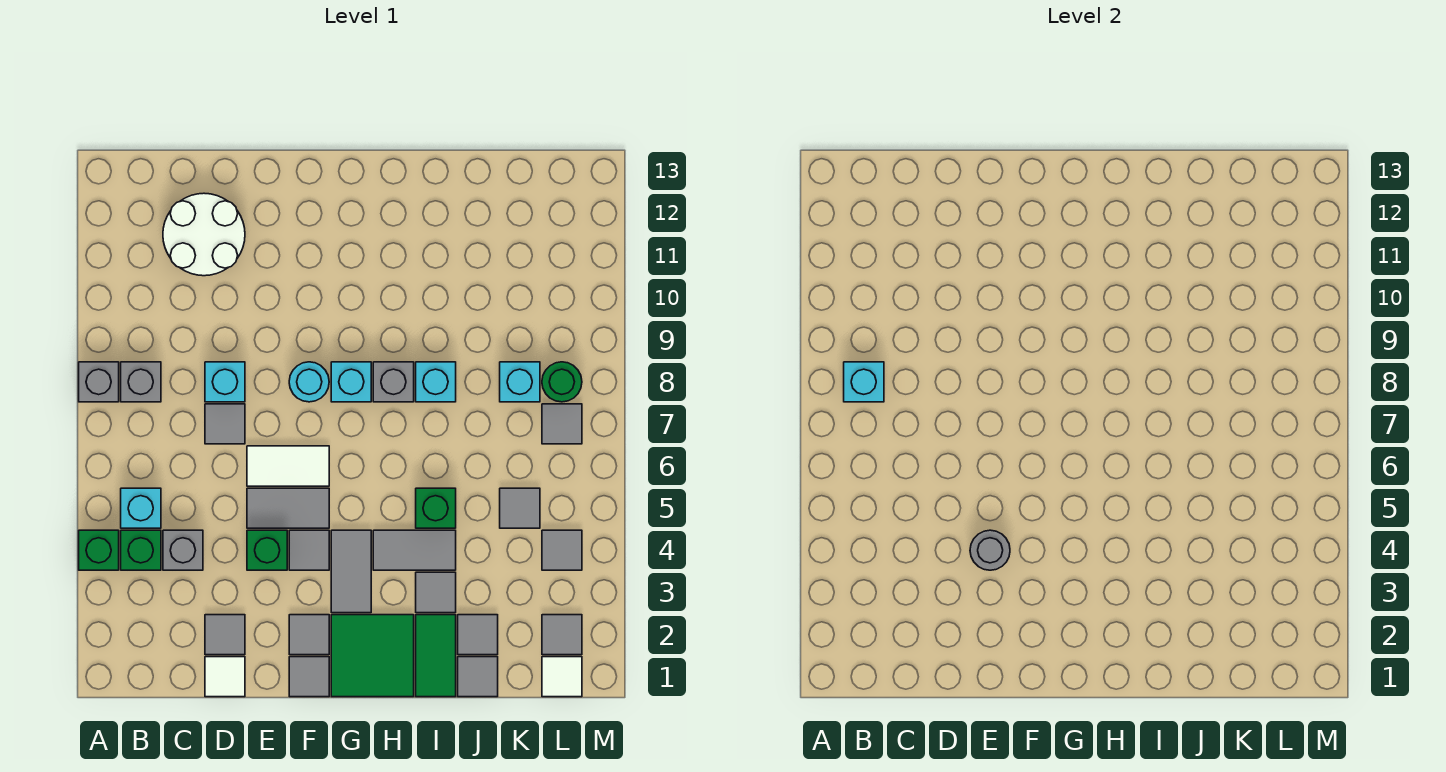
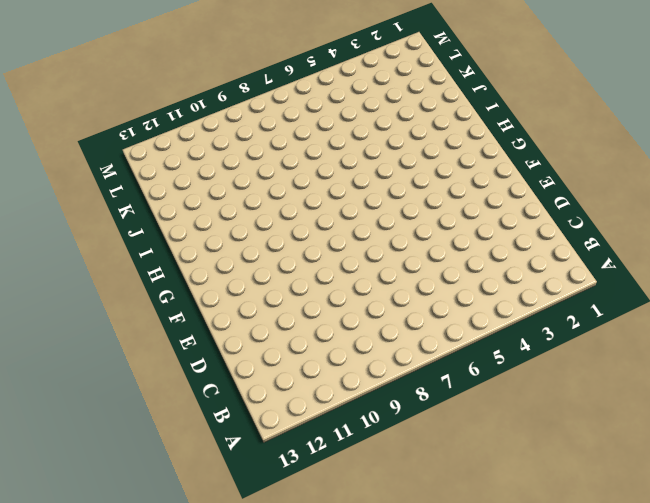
none -> green brick A4 level 1
none -> grey brick A8 level 1
none -> green brick B4 level 1
none -> cyan brick B5 level 1

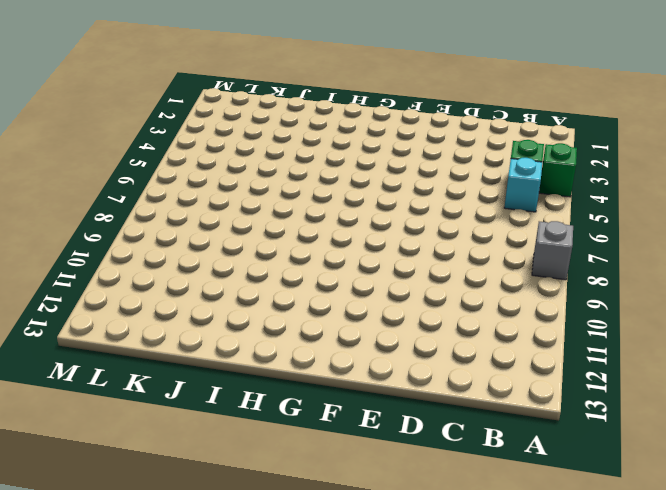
none -> grey brick B8 level 1
none -> grey brick C4 level 1
none -> white round brick C11:D12 level 1
none -> white tile D1 level 1

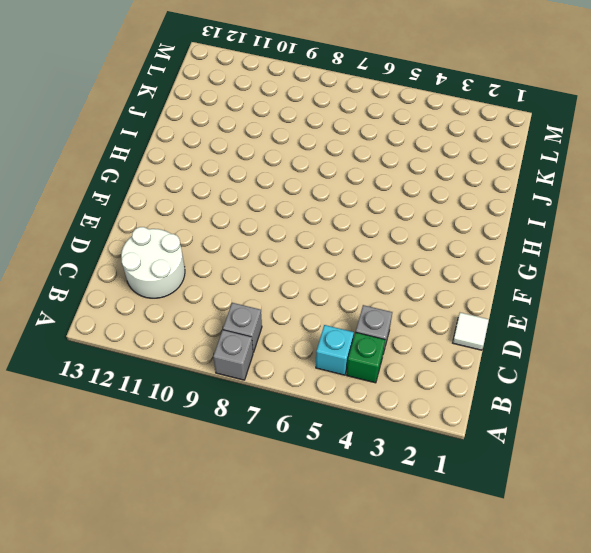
none -> green brick A4 level 1
none -> grey tile D2 level 1
none -> grey tile D7 level 1
none -> cyan brick D8 level 1

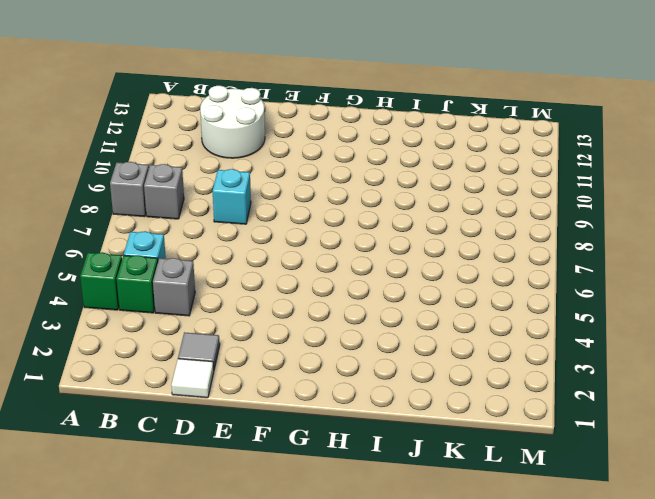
none -> grey tile D7 level 1
none -> green brick E4 level 1
none -> grey tile E5:F5 level 1
none -> white tile E6:F6 level 1

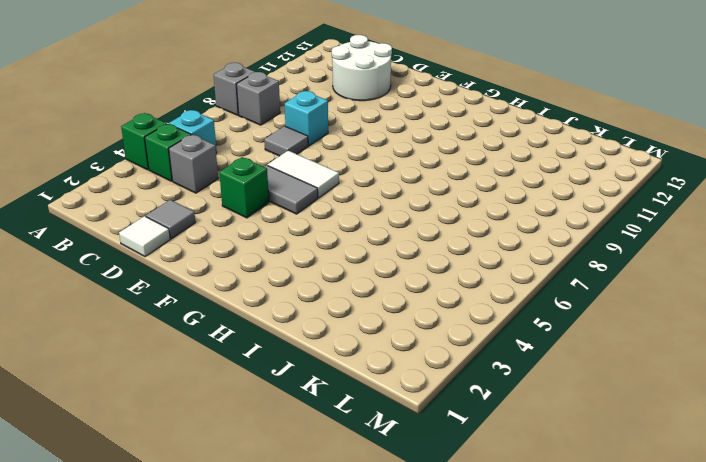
none -> grey tile F1 level 1
none -> grey tile F2 level 1
none -> grey tile F4 level 1
none -> cyan round brick F8 level 1

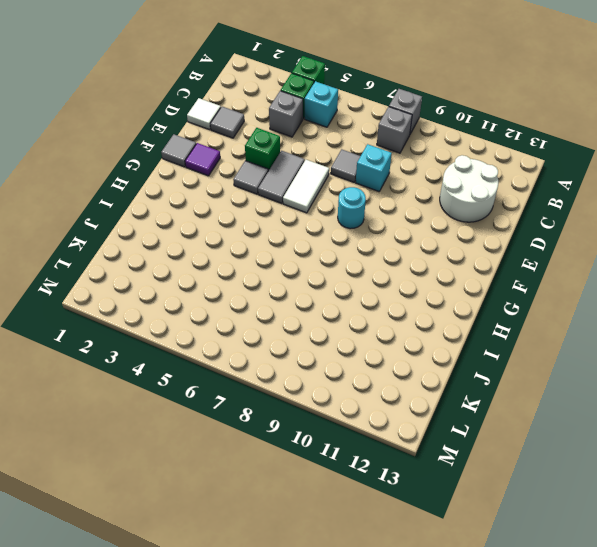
purple tile F2 level 1 -> grey tile F2 level 1
none -> green tile G1:H2 level 1
none -> grey tile G3:G4 level 1
none -> cyan brick G8 level 1
none -> grey tile H4:I4 level 1

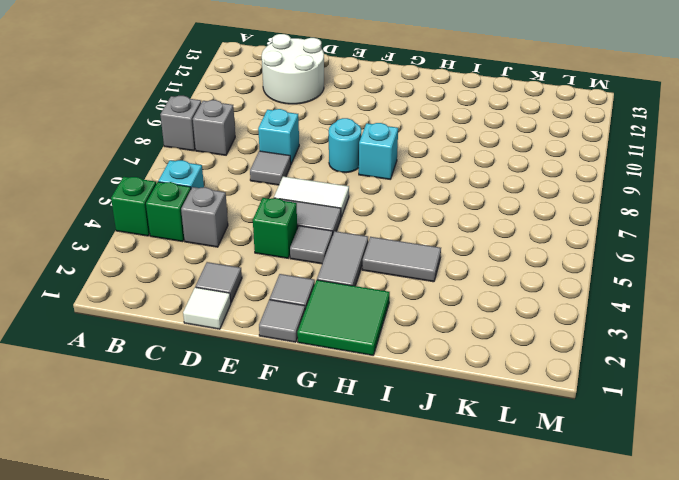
none -> grey brick H8 level 1
none -> green tile I1:I2 level 1
none -> grey tile I3 level 1
none -> green brick I5 level 1

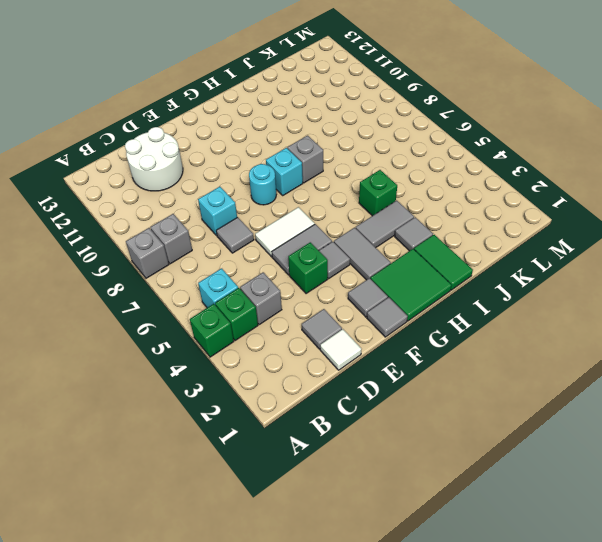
none -> cyan brick I8 level 1
none -> grey tile J1 level 1
none -> grey tile J2 level 1
none -> grey tile K5 level 1

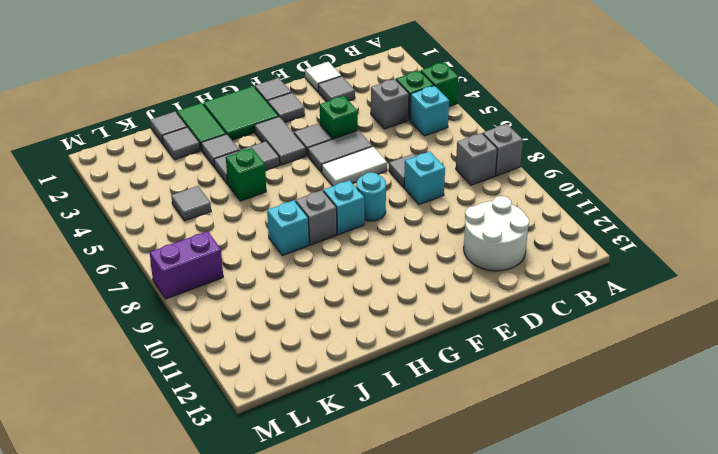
purple brick L8:M8 level 1 -> green round brick L8 level 1
none -> cyan brick K8 level 1
none -> white tile L1 level 1
none -> grey tile L2 level 1
none -> grey tile L4 level 1

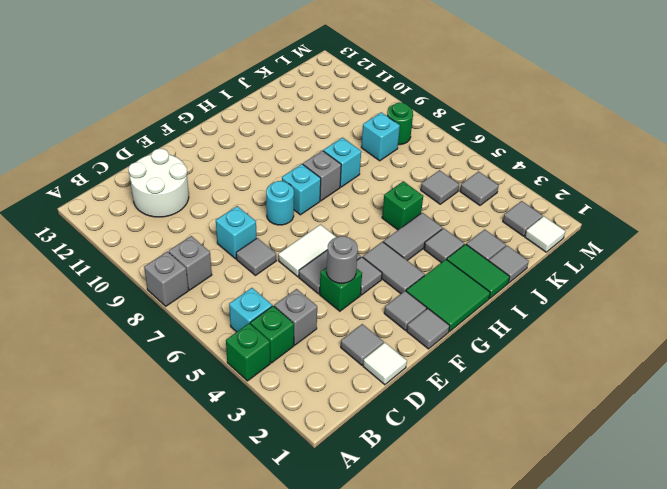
none -> grey tile L7 level 1
none -> cyan brick B8 level 2

